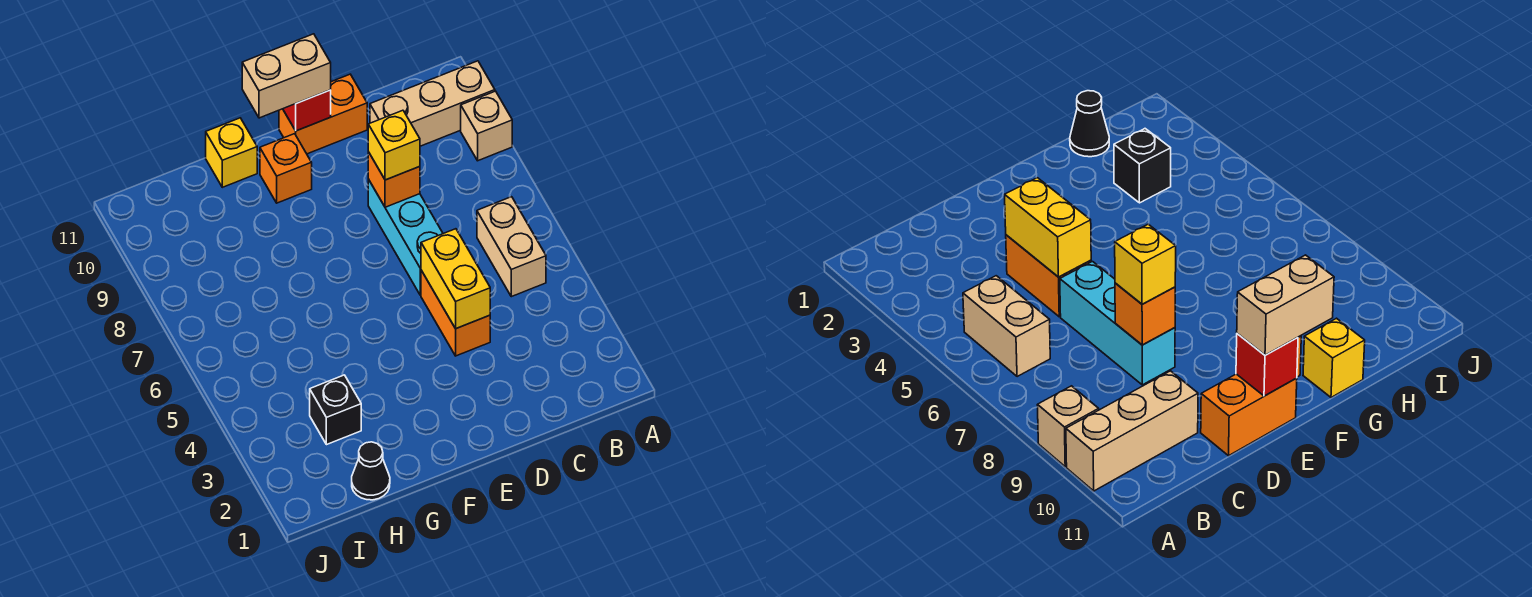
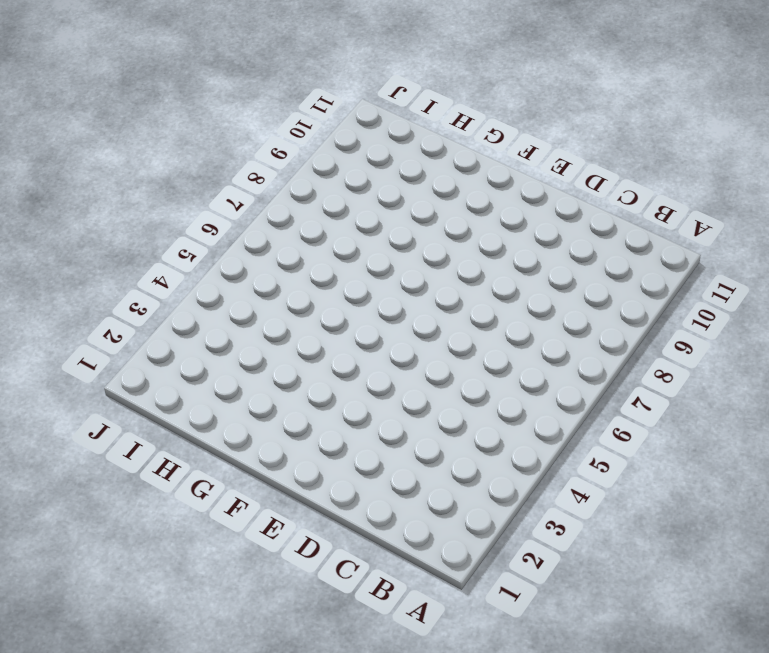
none -> tan brick A9 level 1
none -> tan brick A10:C10 level 1
none -> tan brick B5:B6 level 1

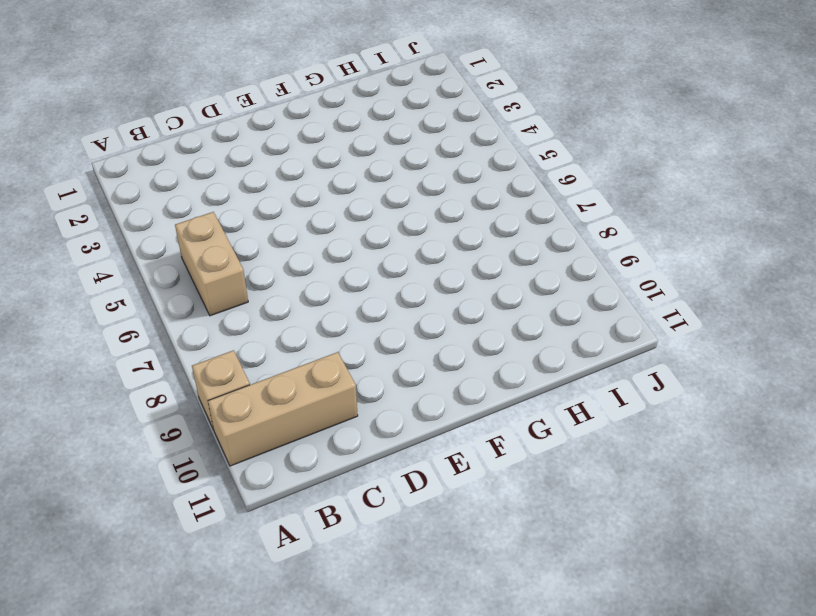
none -> orange brick D4:D5 level 1
none -> cyan brick D6:D8 level 1
none -> orange brick D11:E11 level 1

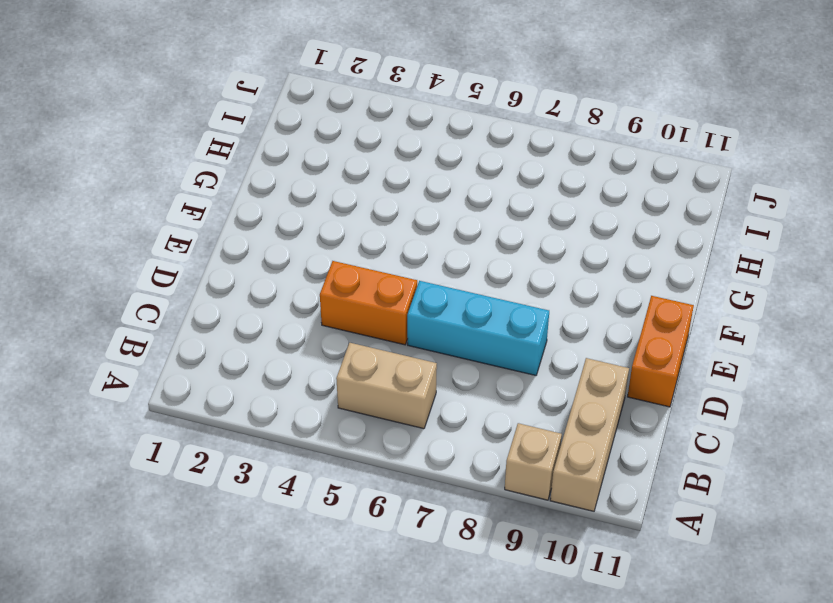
none -> orange brick F10 level 1
none -> yellow brick G11 level 1
none -> black cone H1 level 1

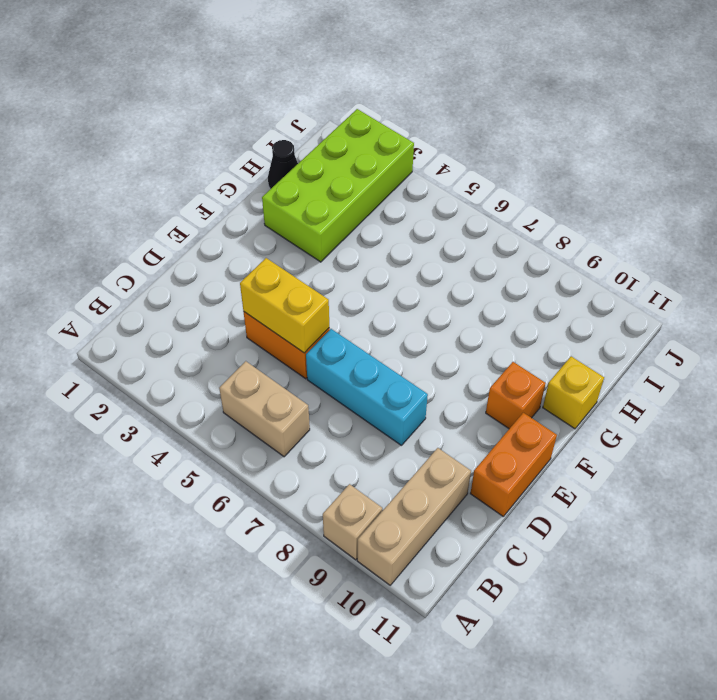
lime brick G2:J3 level 1 -> black brick H3 level 1
none -> orange brick D8 level 2
none -> red brick E11 level 2
none -> yellow brick D8 level 3

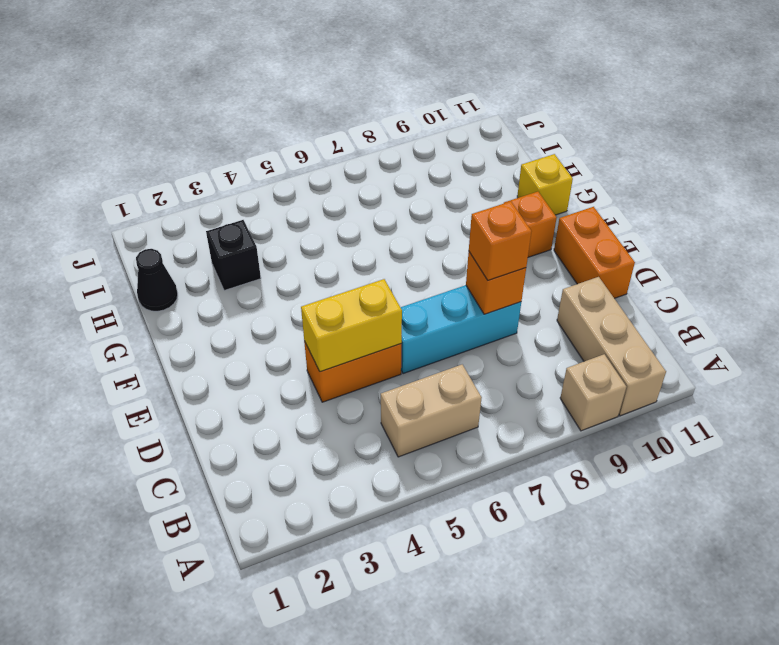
orange brick D8 level 3 -> yellow brick D8 level 3
none -> red brick E11 level 2
none -> tan brick E11:F11 level 3

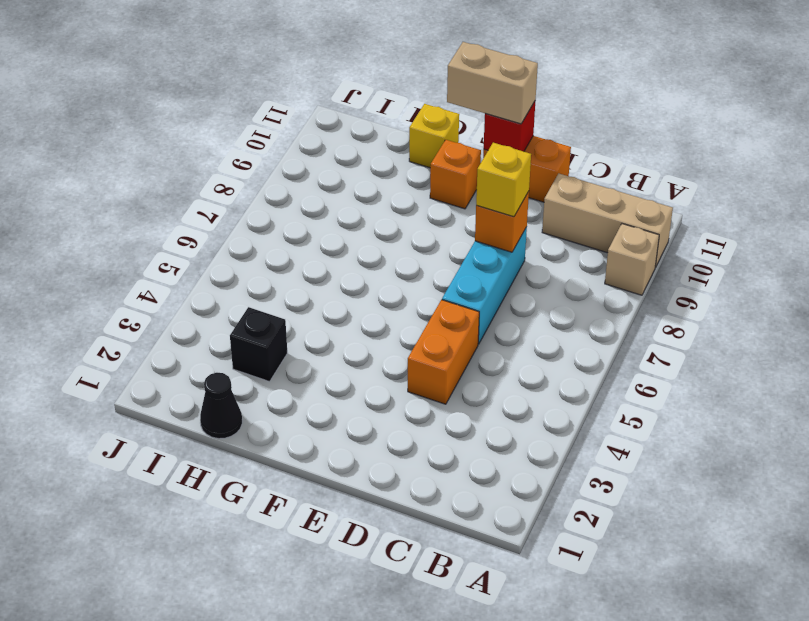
none -> tan brick B5:B6 level 1
none -> yellow brick D4:D5 level 2

